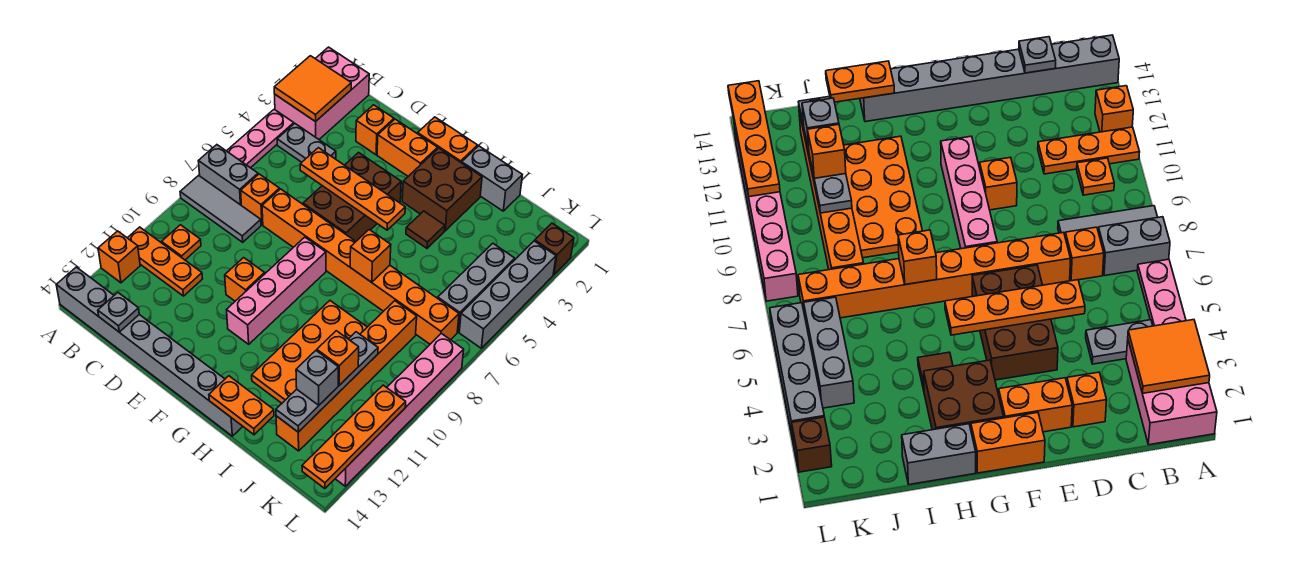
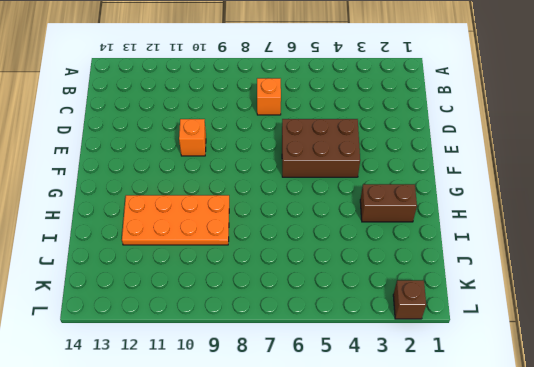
brown brick H2:H3 level 1 -> brown brick G2:H3 level 1
none -> pink brick A1:B3 level 1
none -> pink plate A4:A6 level 1
none -> grey brick A7:B7 level 1
none -> grey tile A8:C8 level 1

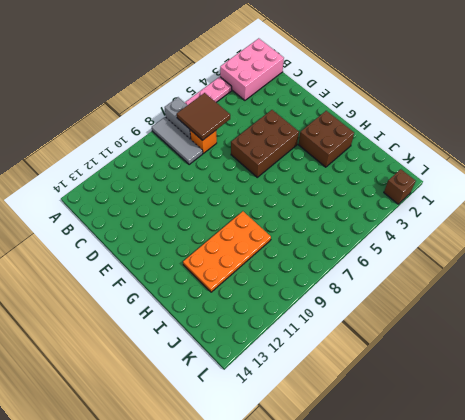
brown tile B6:C7 level 2 -> none
none -> orange plate A11:C11 level 1
none -> orange brick A12 level 1
none -> grey brick A14:H14 level 1
none -> grey plate B4:C4 level 1

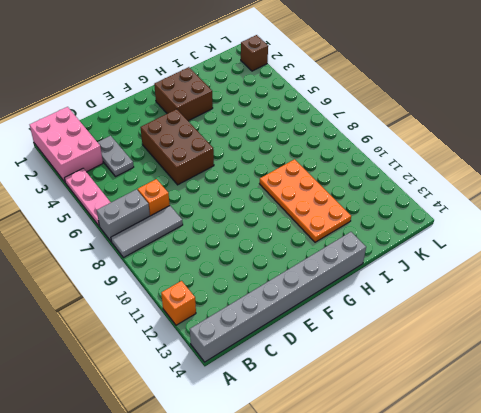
grey plate C3:C4 level 1 -> grey plate B4:C4 level 1
none -> orange plate A11:C11 level 1
none -> orange plate B10 level 1
none -> orange brick D2 level 1
none -> orange brick D7:K7 level 1

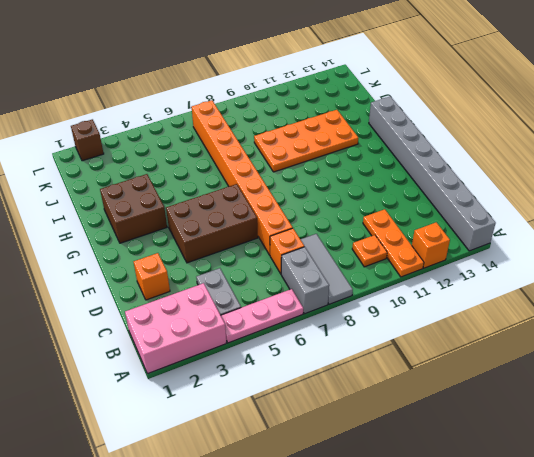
none -> orange brick E2:F2 level 1
none -> orange brick E10 level 1
none -> orange brick F1:G1 level 1
none -> pink brick F8:F11 level 1

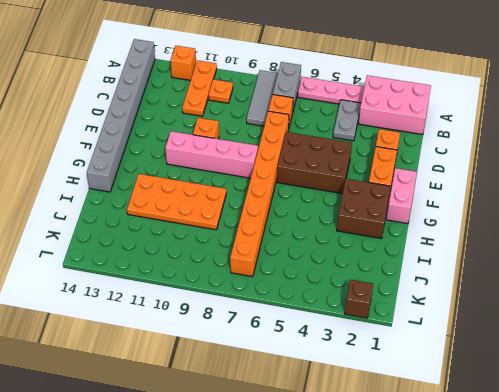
pink brick F1:G1 level 1 -> orange brick F1:G1 level 1
none -> grey brick H1:I1 level 1
none -> brown tile H4 level 1
none -> orange brick J8:J13 level 1
none -> grey brick K4:K6 level 1

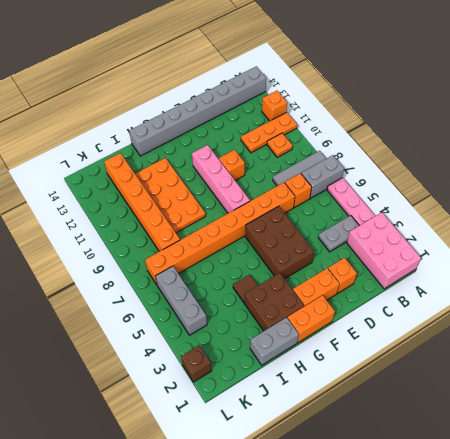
none -> grey brick L3:L6 level 1
none -> pink brick L8:L13 level 1
none -> orange tile A2:B3 level 2
none -> grey plate C14 level 2

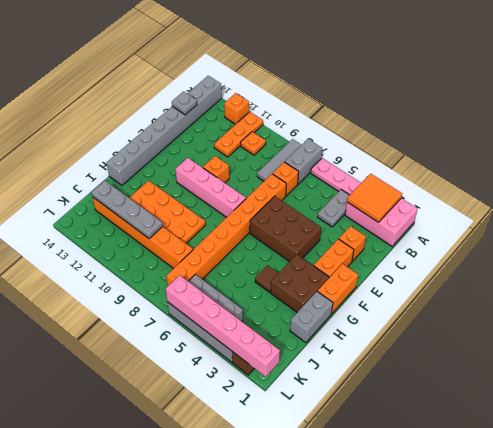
pink brick L1:L6 level 2 -> pink brick L8:L13 level 1
none -> orange plate D5:G5 level 2
none -> orange brick H7 level 2
none -> orange plate H14:I14 level 2
none -> orange plate L11:L14 level 2

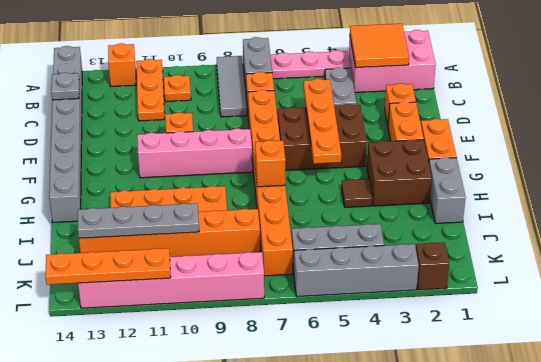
none -> orange plate H14:I14 level 2
none -> orange brick J11 level 3
none -> grey brick J12 level 3

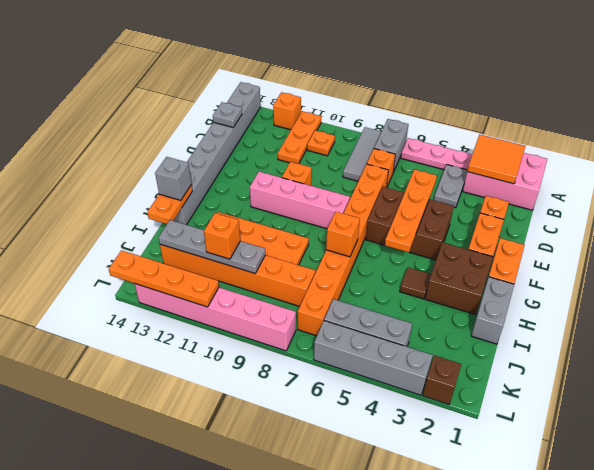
grey brick H14 level 3 -> grey brick J12 level 3

